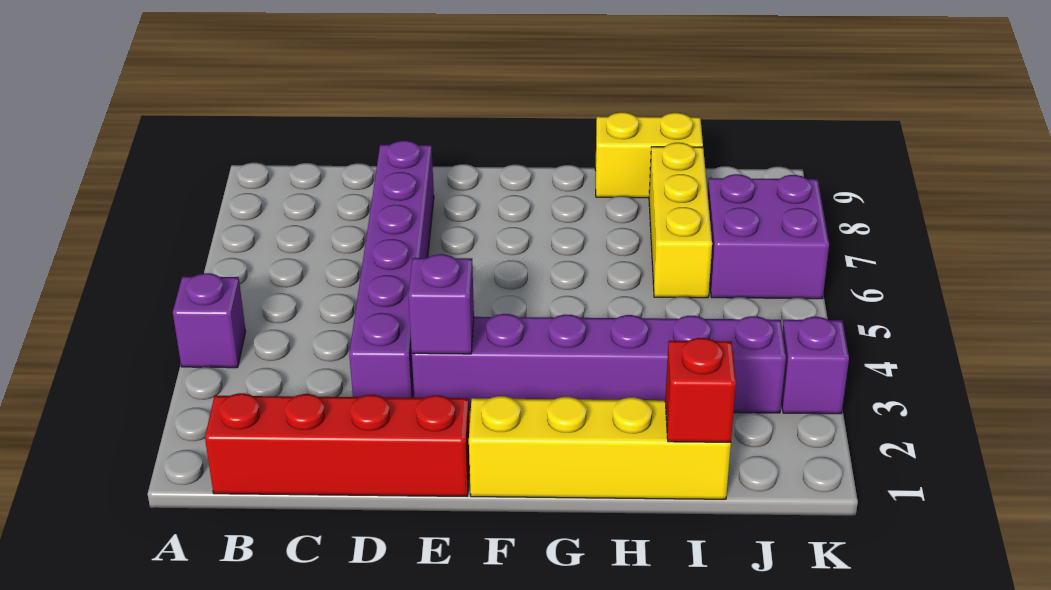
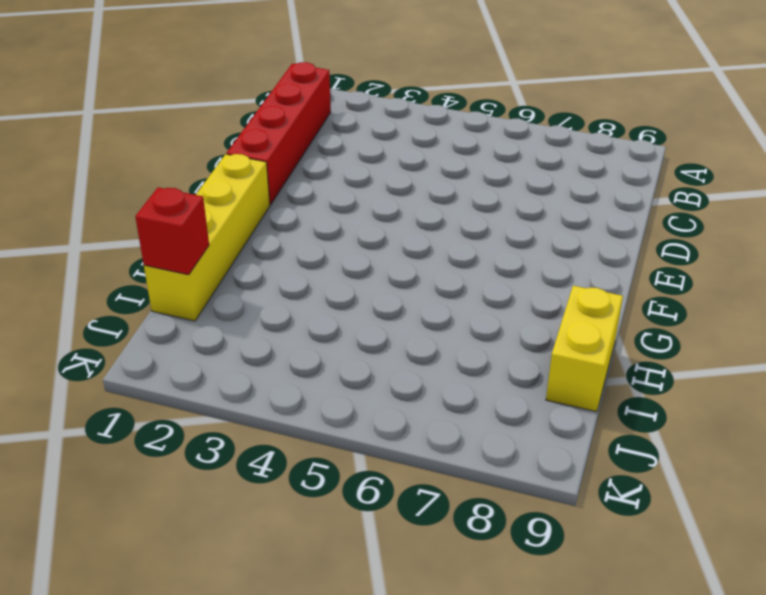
none -> purple brick A4 level 1
none -> purple brick D3:D8 level 1

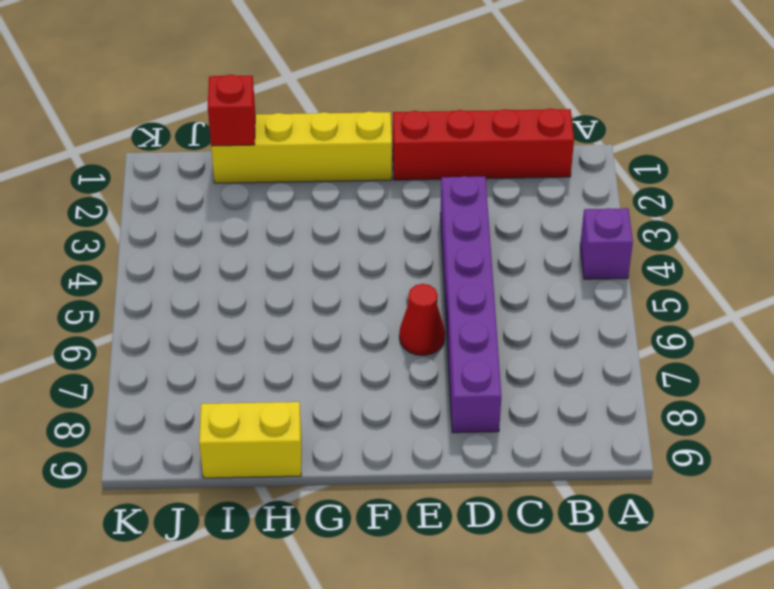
red cone E6 level 1 -> none
none -> purple brick E3:J3 level 1
none -> yellow brick I6:I8 level 1

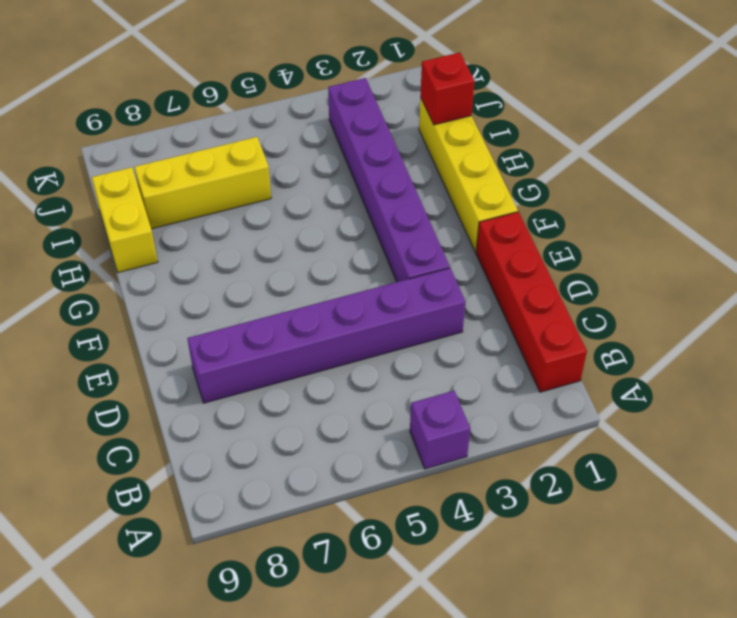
none -> purple brick J6:K7 level 1
none -> purple brick K3 level 1

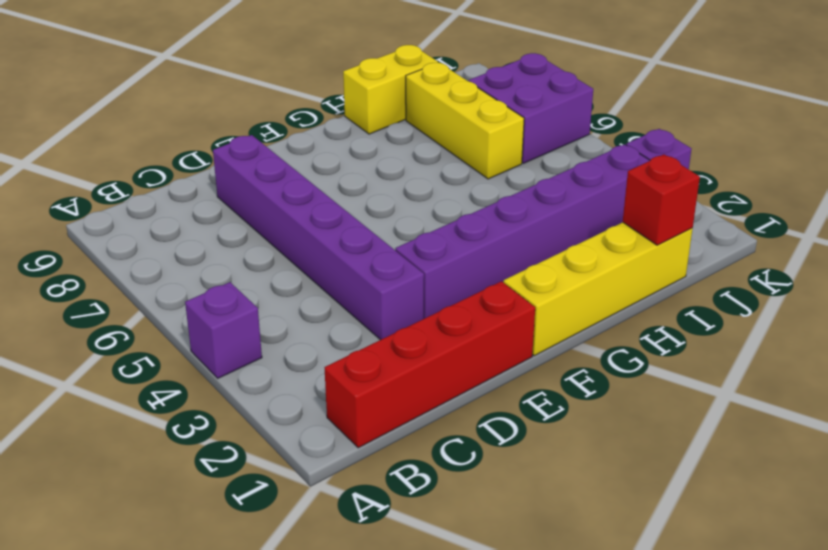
none -> purple brick E3 level 2

